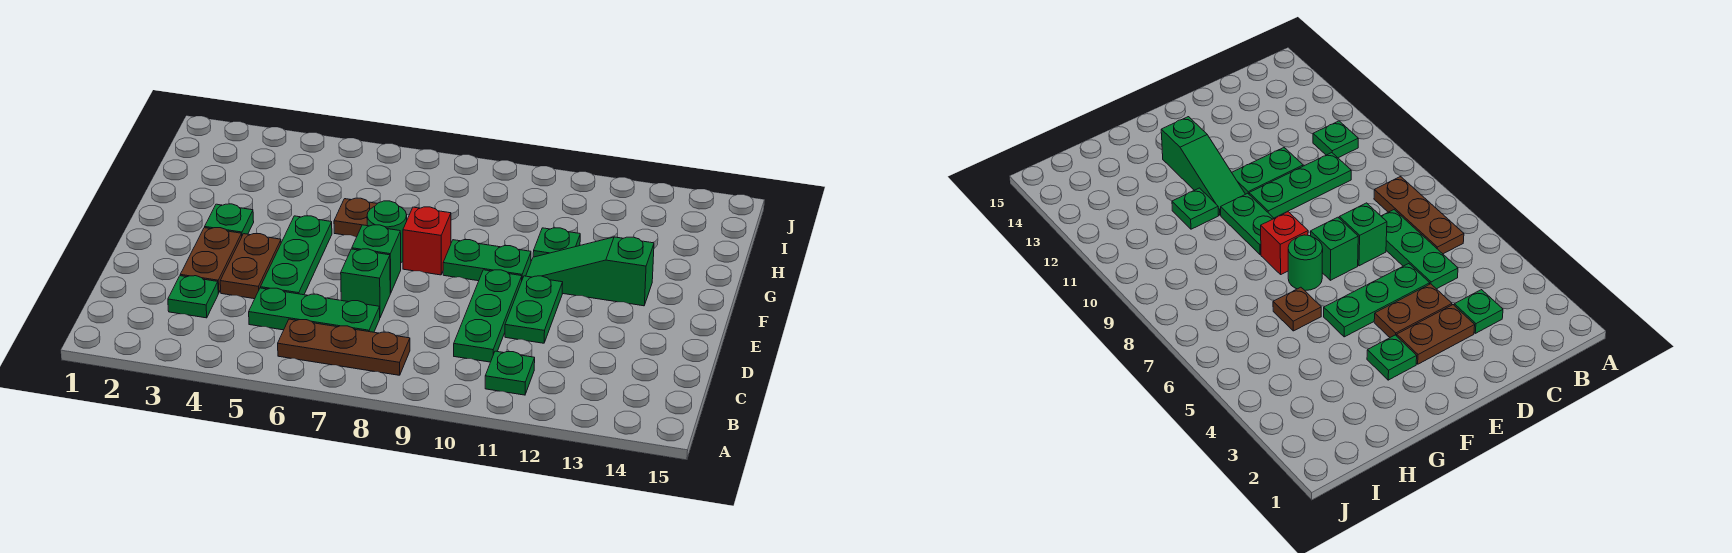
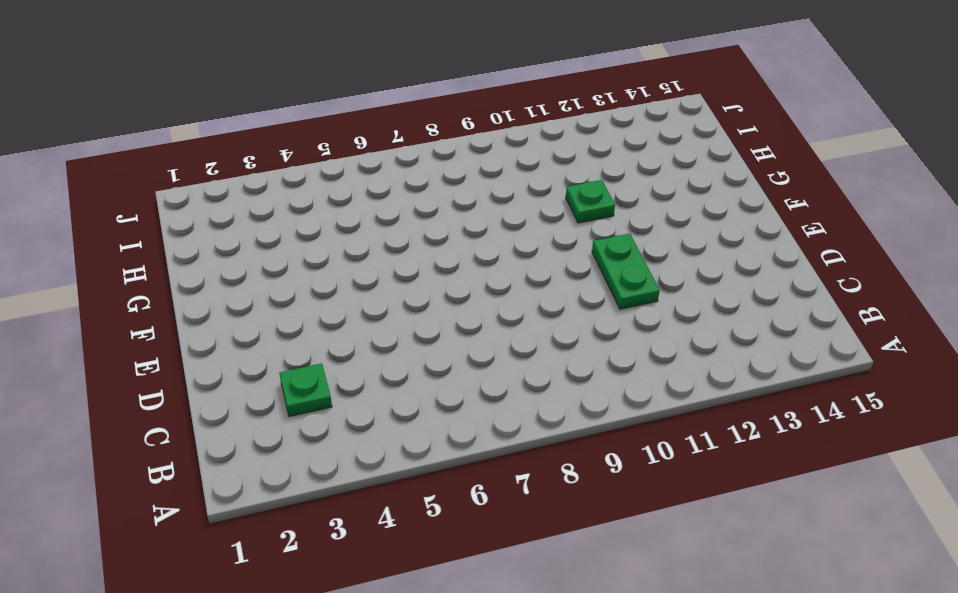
none -> brown plate B6:B8 level 1
none -> green plate B11 level 1
none -> green plate C5:C7 level 1

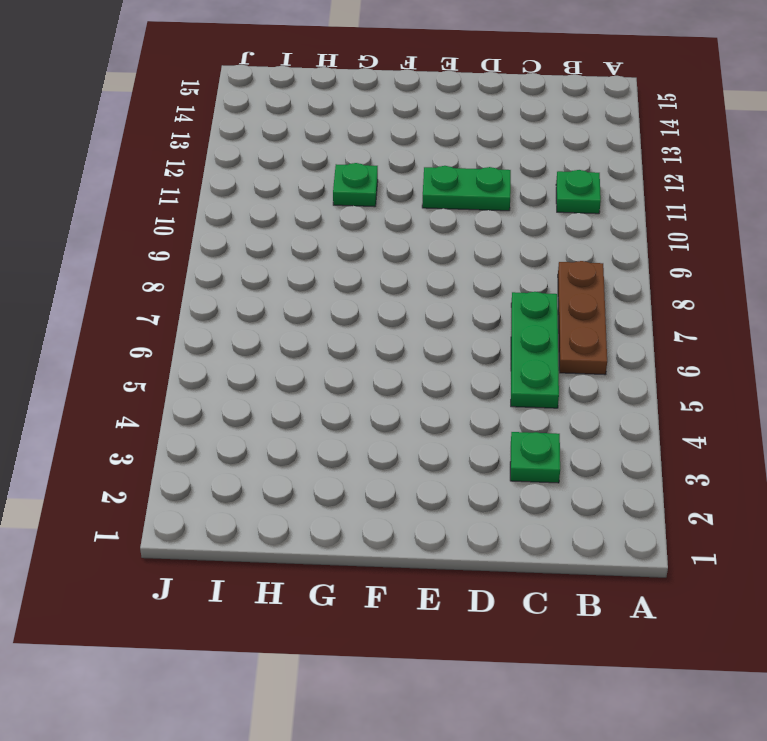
none -> green plate C10:E10 level 1
none -> brown plate D3:E3 level 1
none -> brown plate D4:E4 level 1

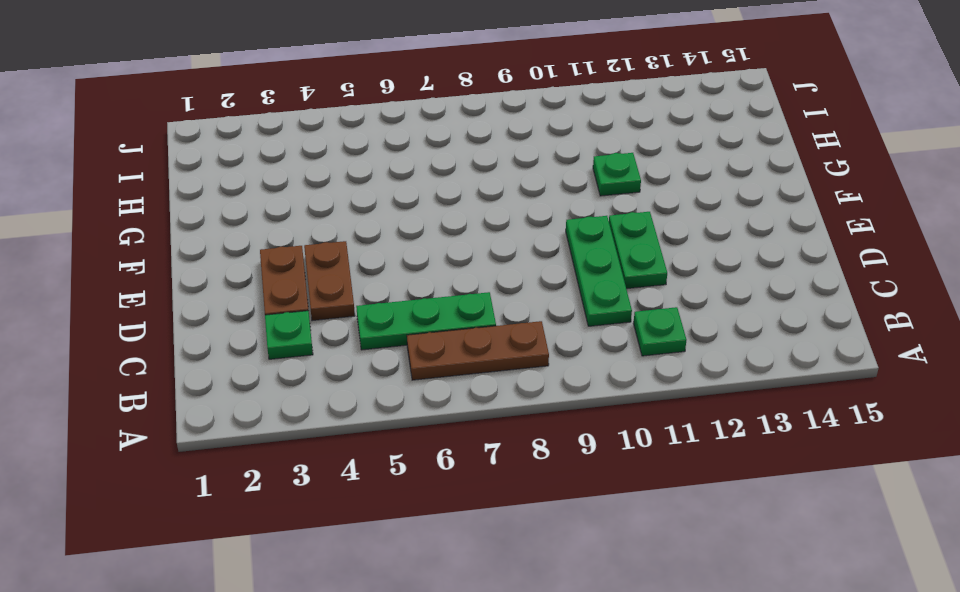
none -> green plate D5:F5 level 1
none -> green brick D7 level 1
none -> green brick E7 level 1

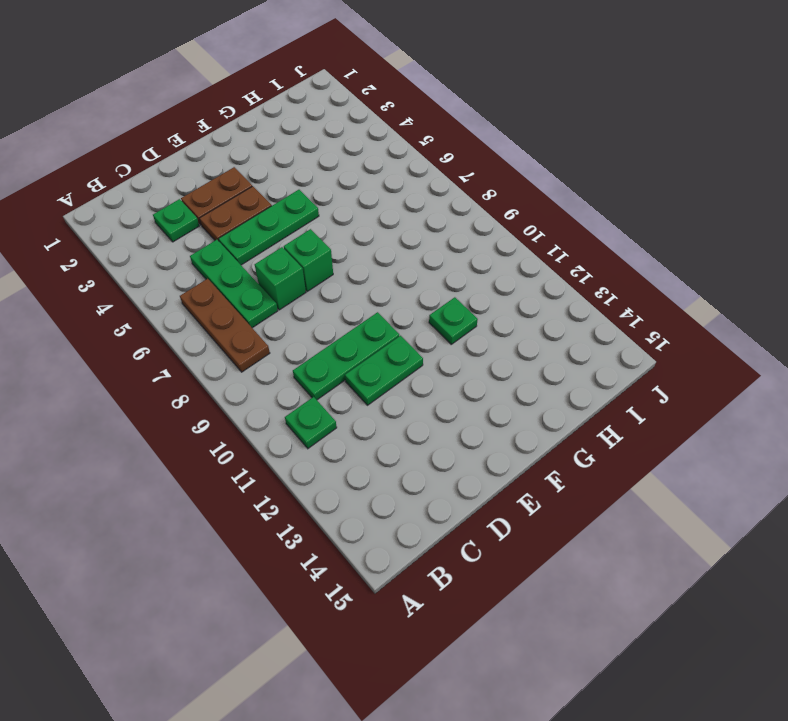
none -> green plate F3 level 1
none -> green round brick F7 level 1
none -> red brick F8 level 1

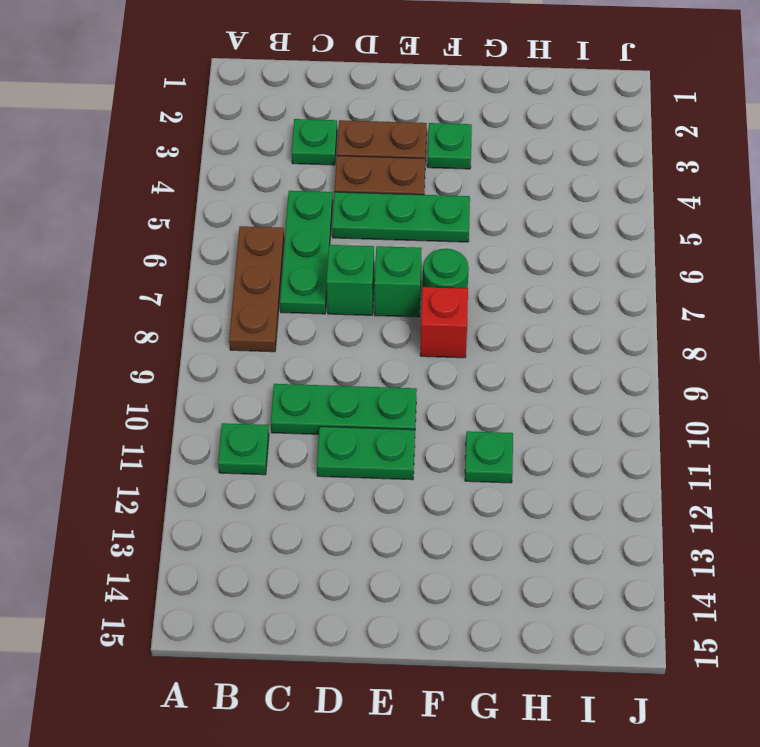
none -> green plate F9:F10 level 1
none -> green slope F11:F13 level 1 top 13
none -> brown plate G6 level 1

